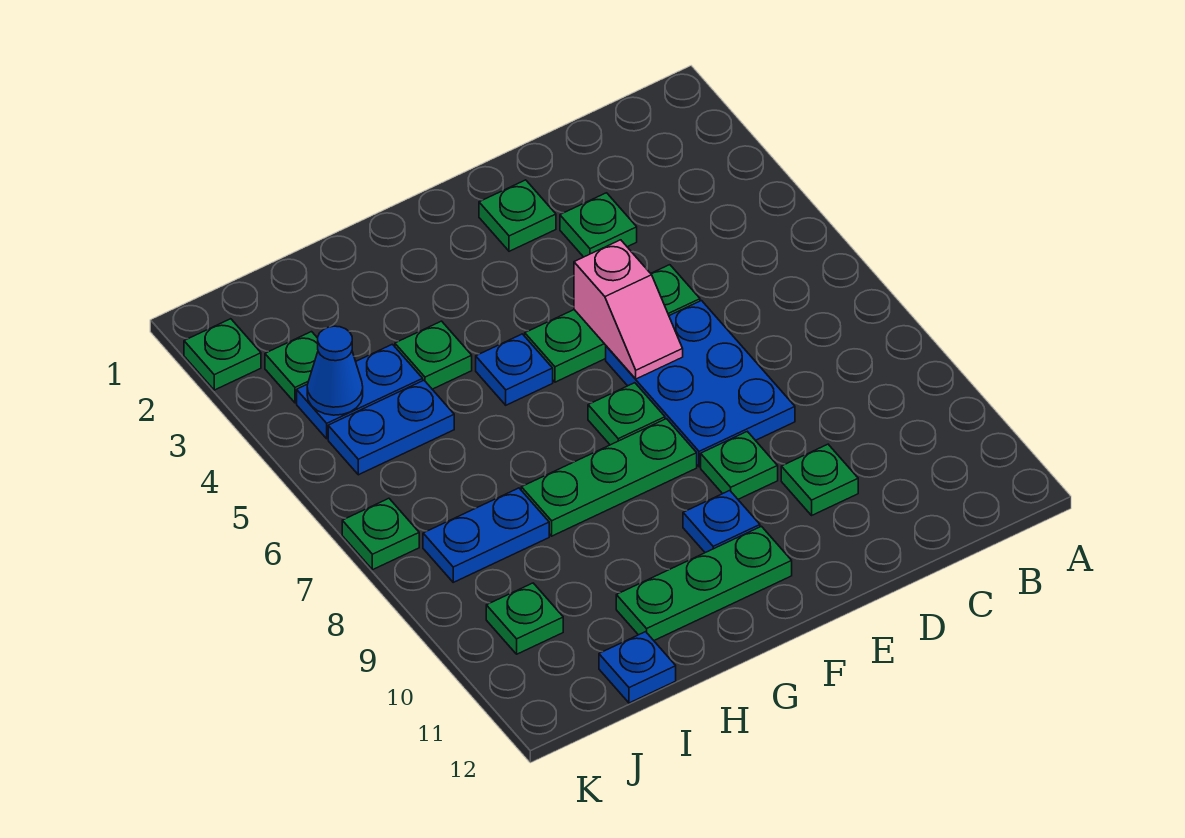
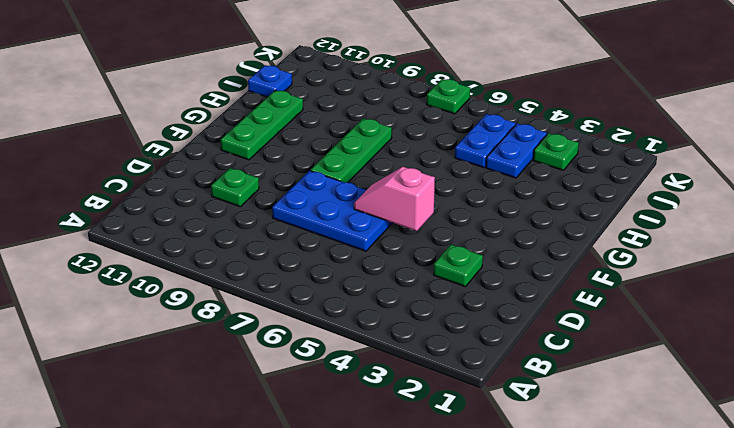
none -> green plate D5:F5 level 1
none -> green plate E2 level 1
none -> green plate E9 level 1

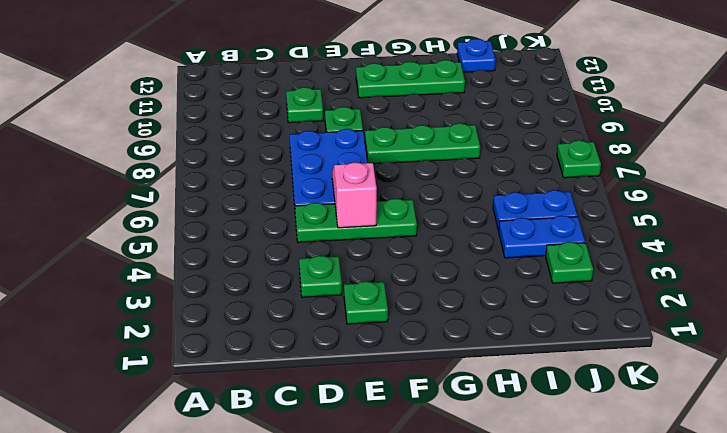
none -> green plate F7 level 1
none -> blue plate F10 level 1
none -> blue plate G5 level 1

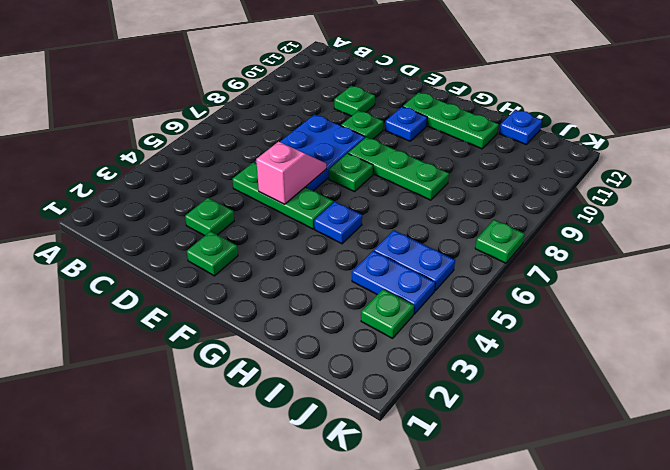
none -> green plate H4 level 1
none -> blue plate I8:J8 level 1
none -> green plate J10 level 1

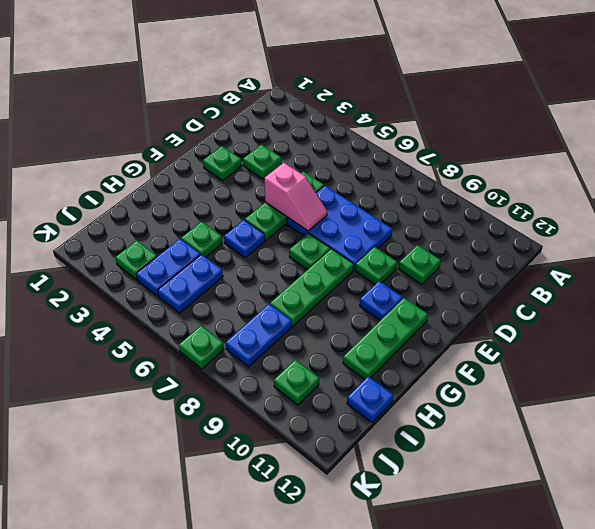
none -> green plate K2 level 1
none -> blue cone J4 level 2

